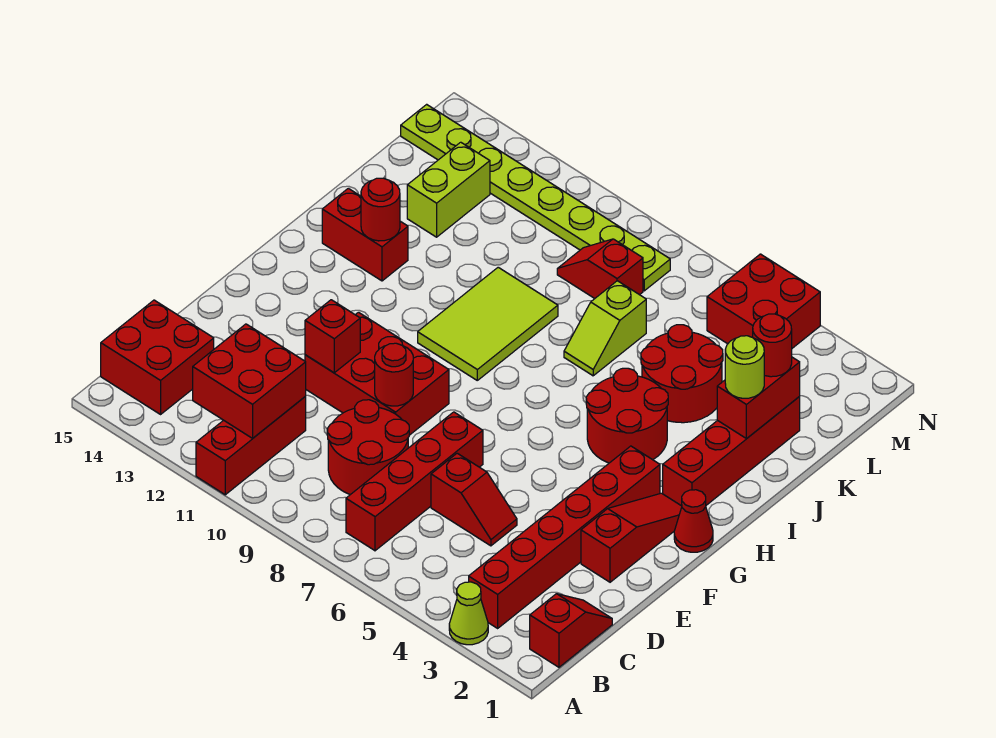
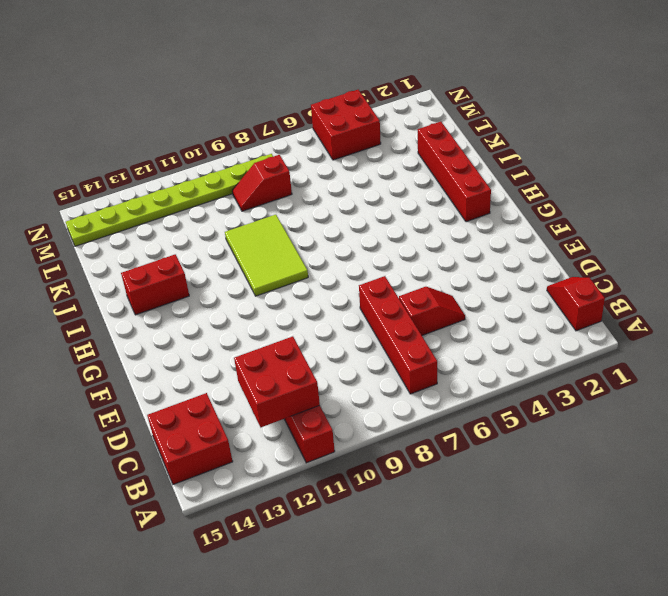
none -> lime cone A3 level 1
none -> red brick B3:G3 level 1
none -> red round brick C8:D9 level 1

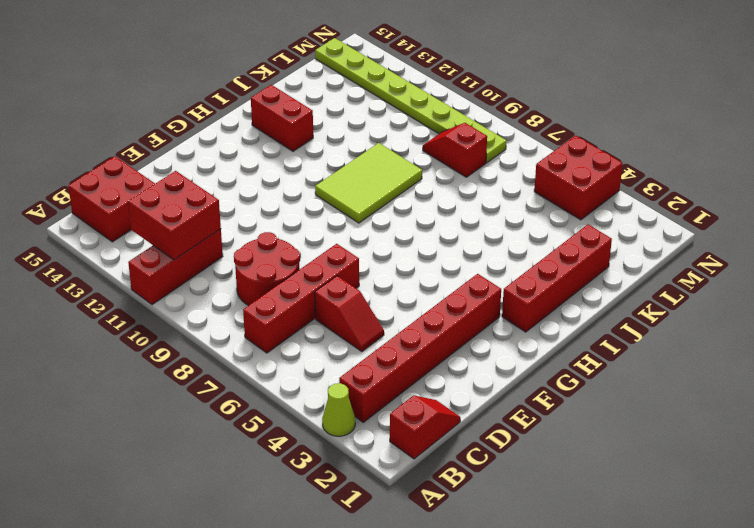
none -> red slope E2:G2 level 1 top E
none -> red brick E9:F11 level 1
none -> red cone G1 level 1

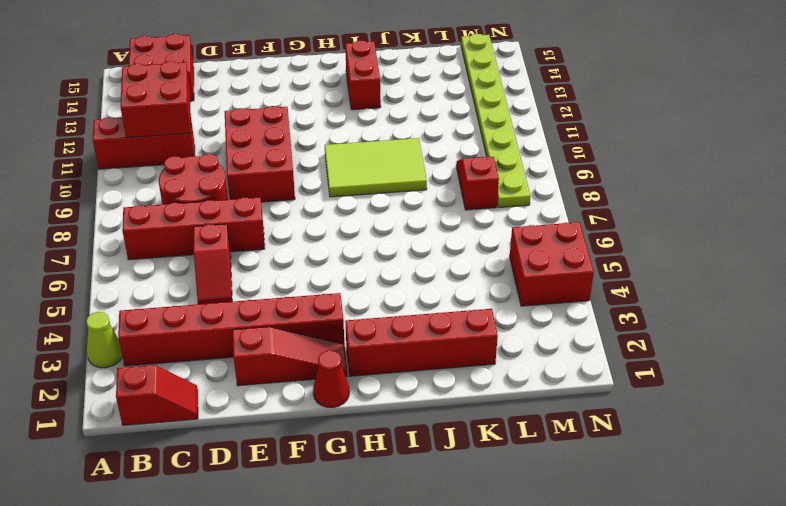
none -> red round brick H4:I5 level 1
none -> red round brick J4:K5 level 1
none -> lime slope J7:K7 level 1 top K

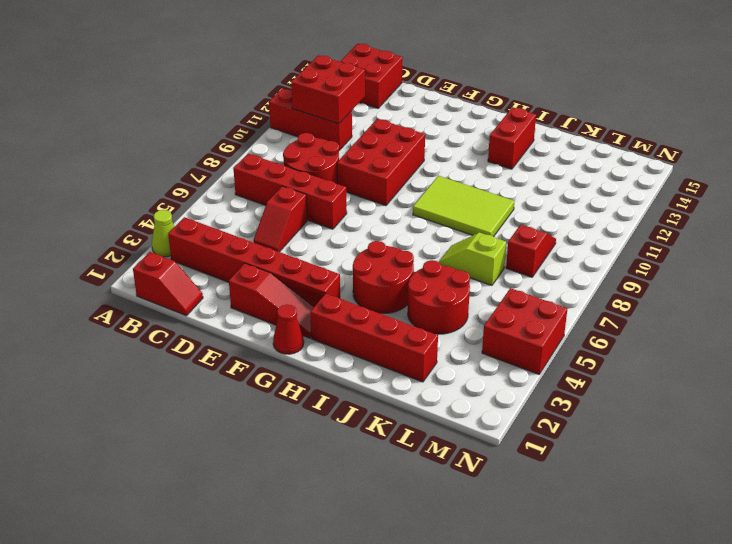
none -> lime brick K13:L13 level 1
none -> lime plate M8:M15 level 1
none -> red round brick E9 level 2

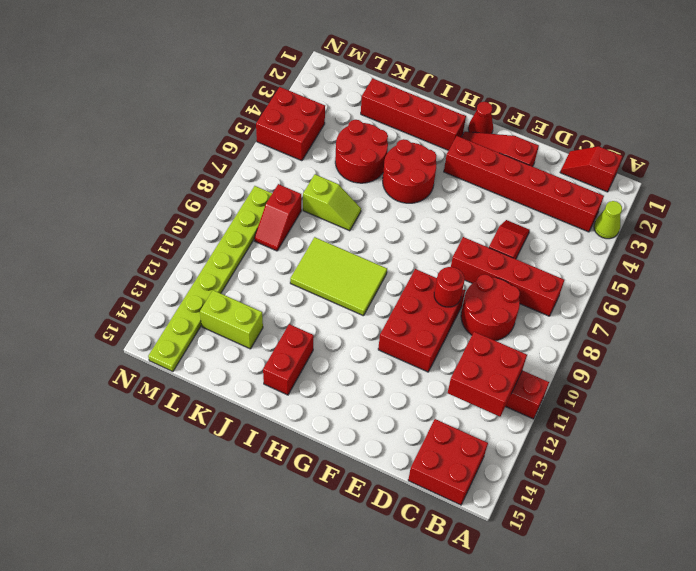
none -> red brick E11 level 2
none -> red round brick I13 level 2
none -> red brick J2:K2 level 2

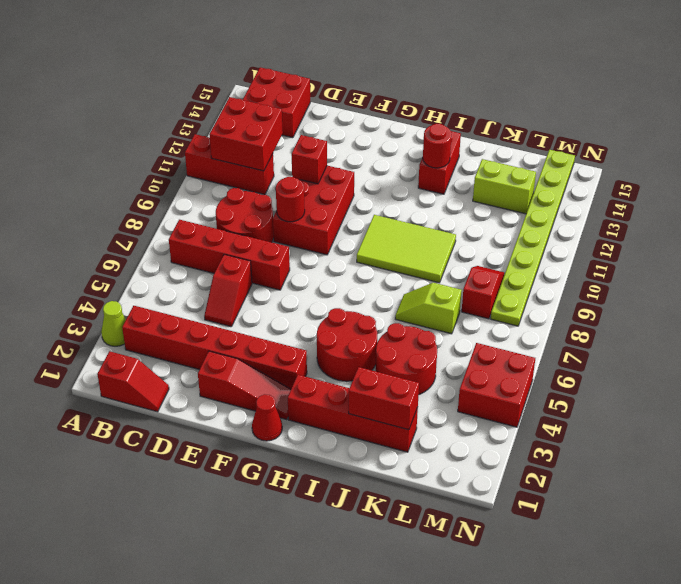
none -> lime round brick J2 level 3
none -> red round brick K2 level 3

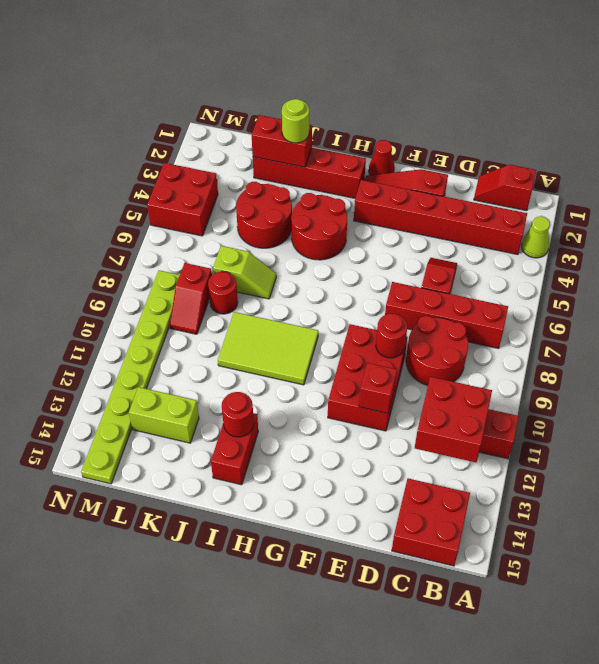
red round brick K8 level 1 -> red round brick K2 level 3

